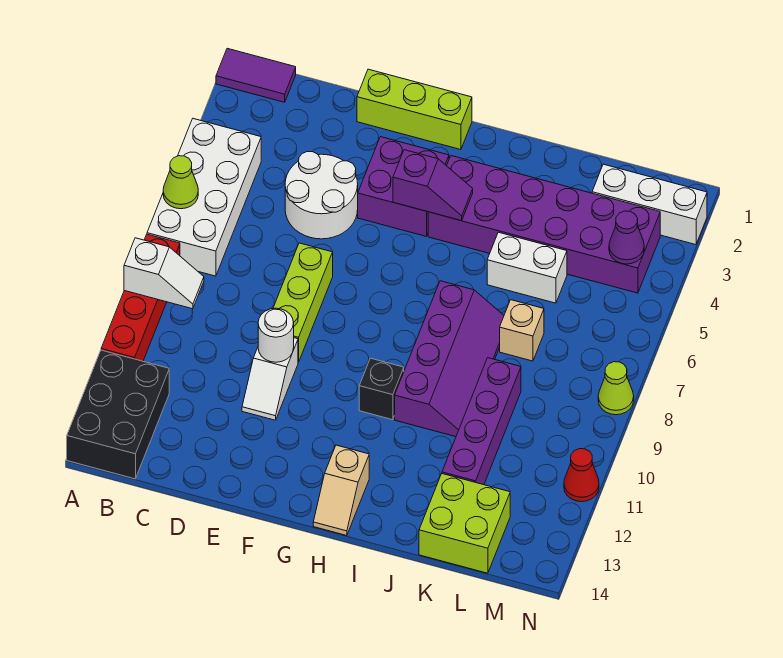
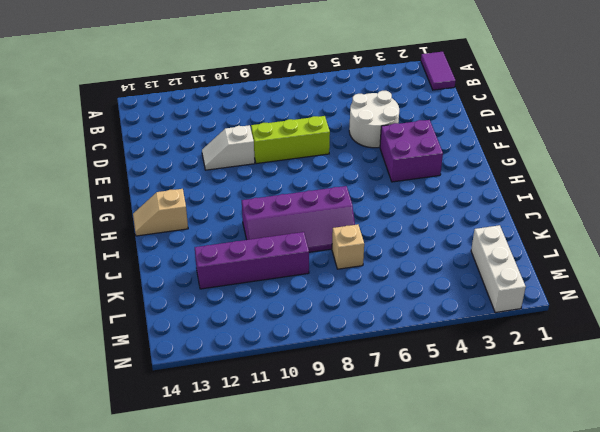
none -> white brick A4:B7 level 1
none -> red brick A8:A11 level 1
none -> black brick A12:B14 level 1

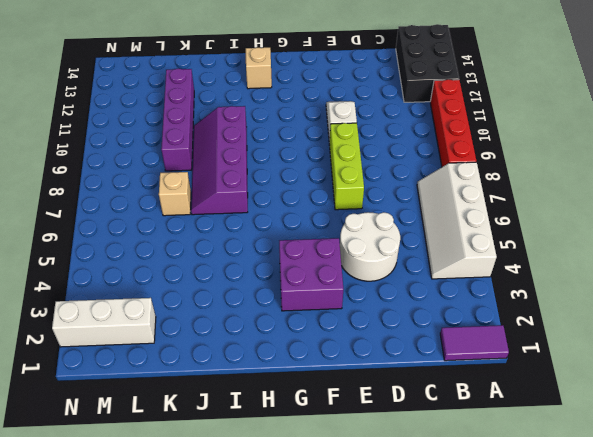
white slope A4:B7 level 1 top A -> white brick A4:B7 level 1
none -> lime brick E1:G1 level 1
none -> purple brick H3:M4 level 1
none -> black brick H10 level 1

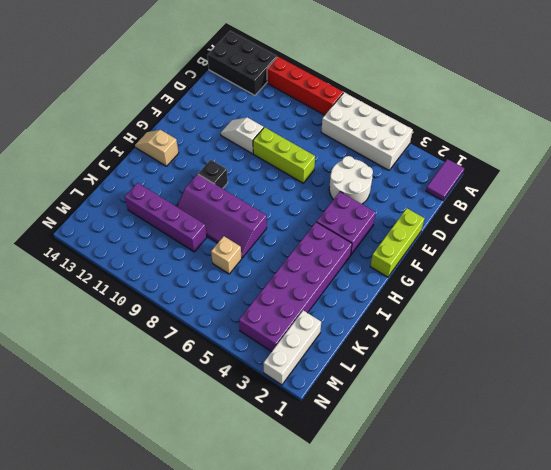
none -> white brick J5:K5 level 1
none -> lime brick K13:L14 level 1
none -> lime cone N8 level 1

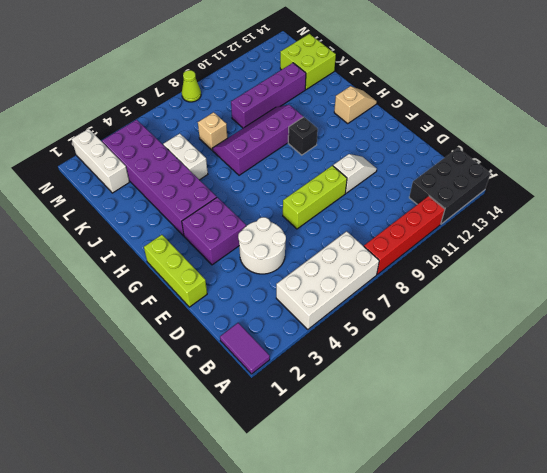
none -> red cone N11 level 1
none -> lime cone A6 level 2
none -> white slope A9:B9 level 2 top A

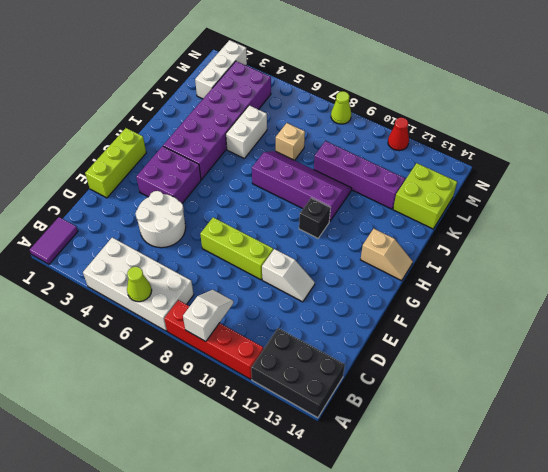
none -> white round brick E10 level 2
none -> purple slope G4:H4 level 2 top G
none -> purple cone M4 level 2

